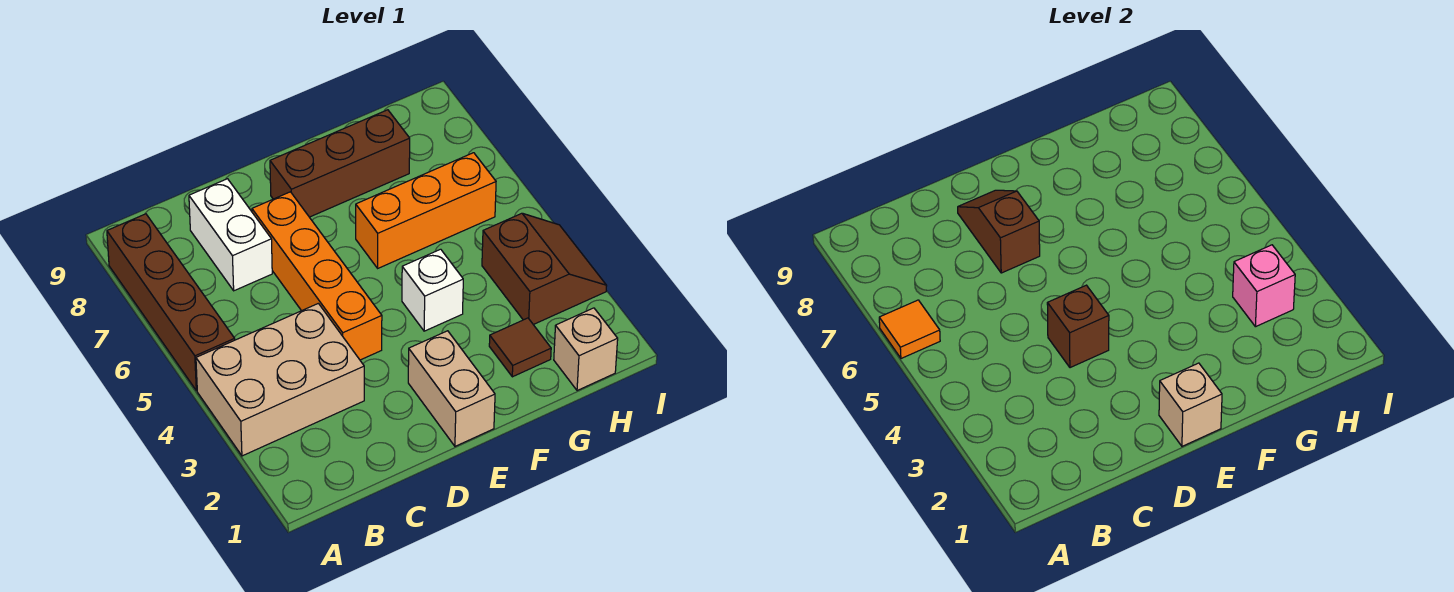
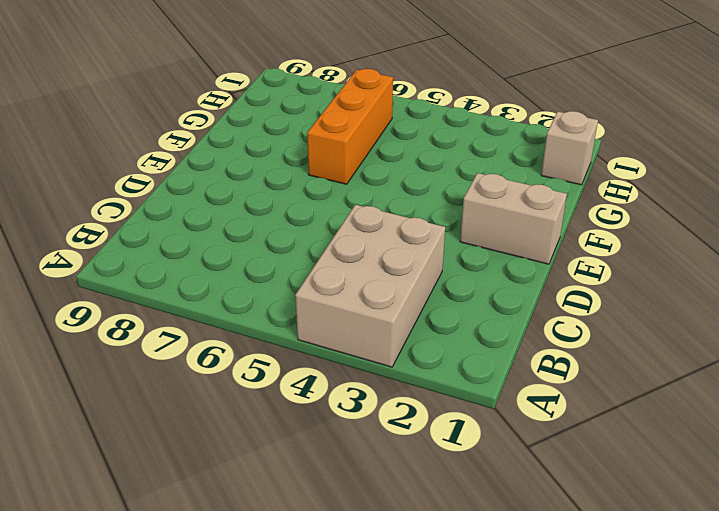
none -> brown brick A5:A8 level 1
none -> white brick C7:C8 level 1
none -> orange brick D4:D7 level 1

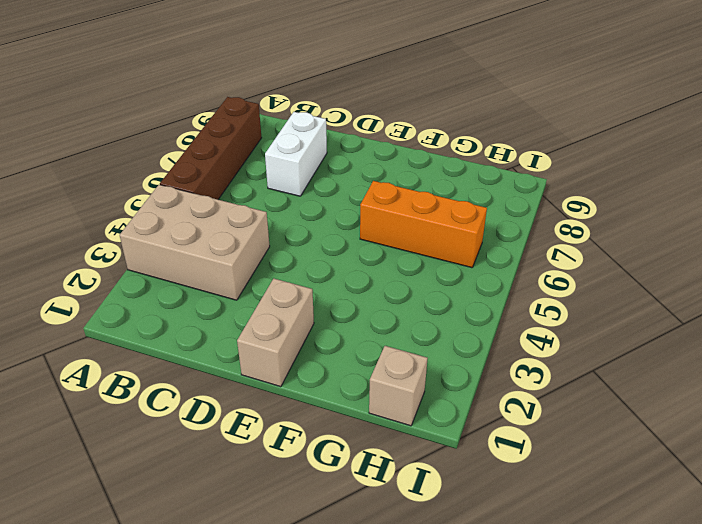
none -> orange brick D4:D7 level 1
none -> brown brick E8:G8 level 1
none -> white brick F4 level 1

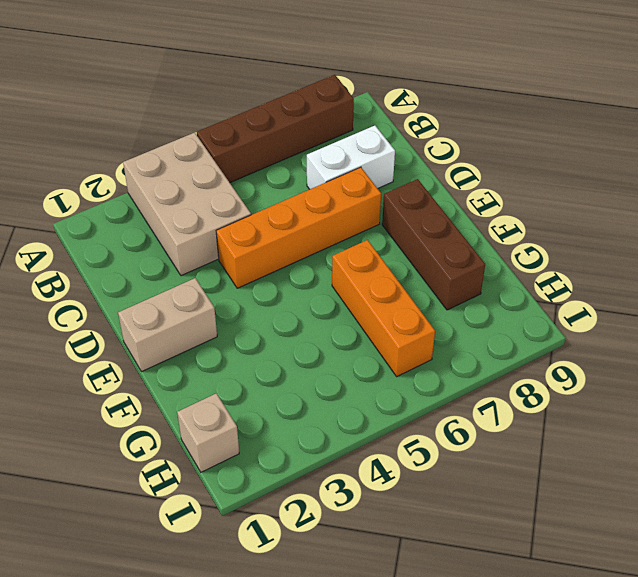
none -> white brick F4 level 1
none -> brown tile G2 level 1
none -> brown slope H3:I4 level 1 top H

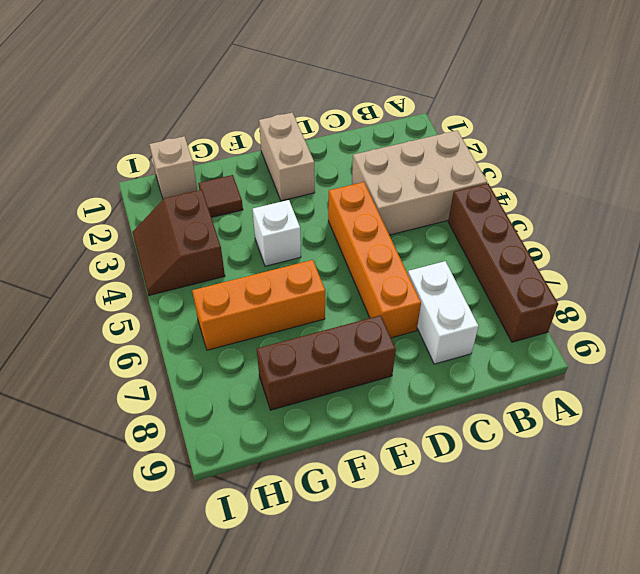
none -> orange tile A6 level 2
none -> brown brick D4 level 2
none -> brown slope D7:D8 level 2 top 7

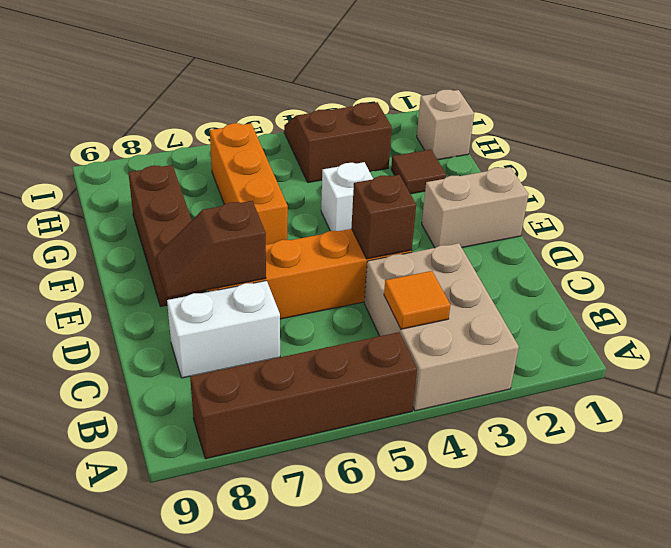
orange tile B4 level 2 -> orange tile A6 level 2
none -> tan brick E1 level 2
none -> pink brick H3 level 2

